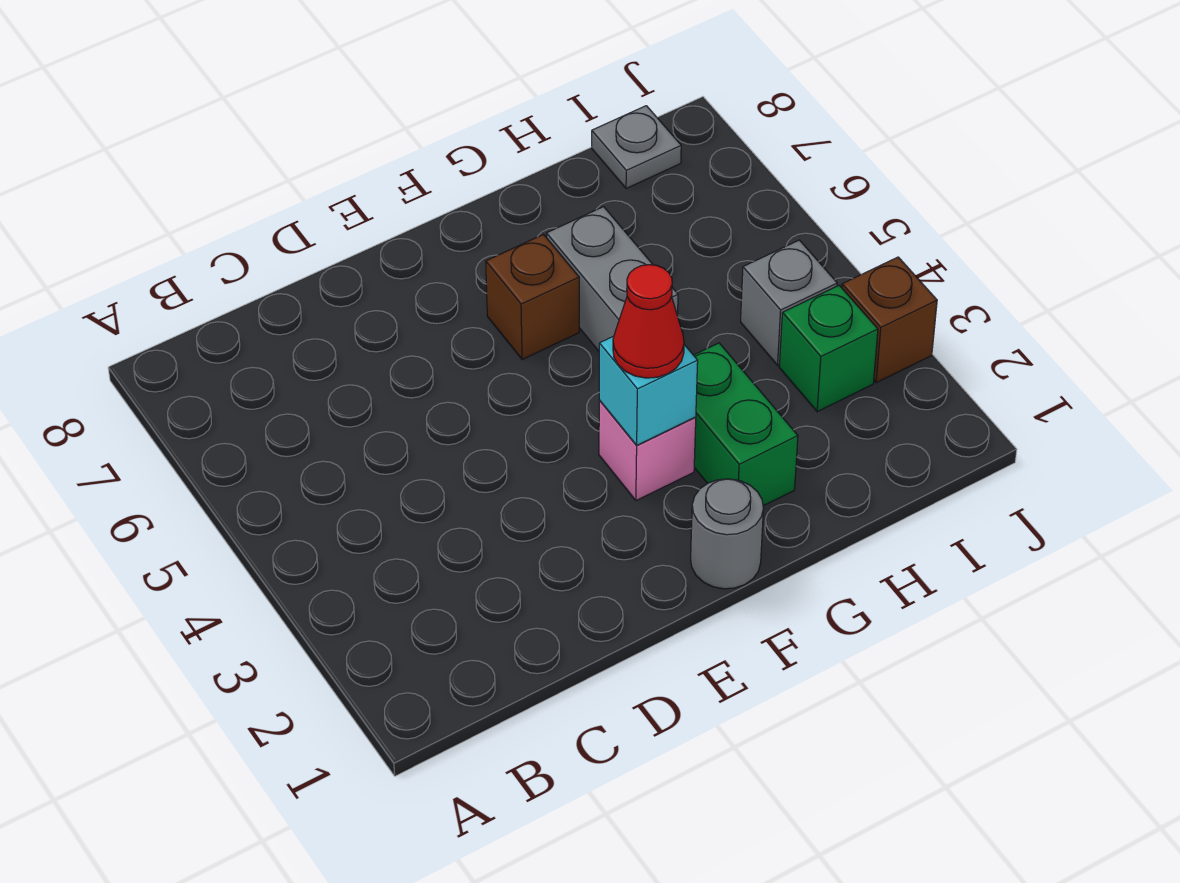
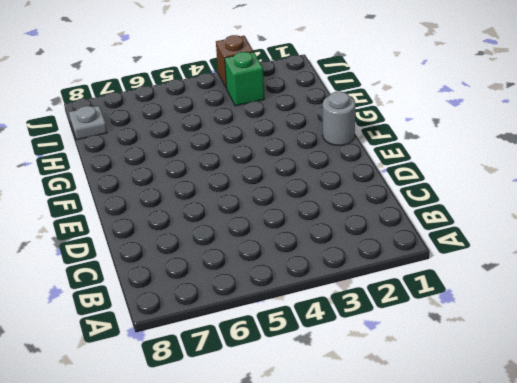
none -> pink brick F3 level 1
none -> brown brick F6 level 1

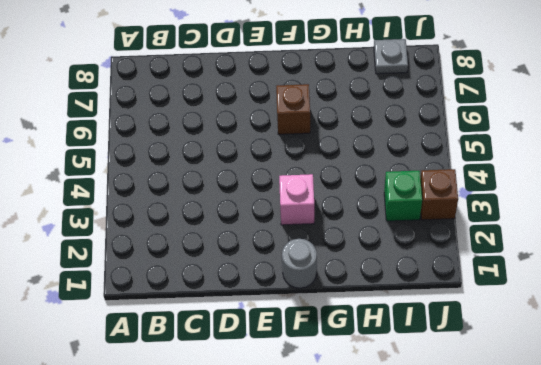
none -> green brick G2:G3 level 1
none -> grey brick G5:G6 level 1

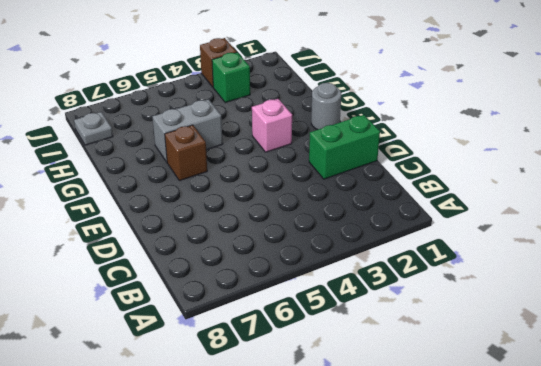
green brick D1:D2 level 1 -> green brick G2:G3 level 1
none -> grey brick I4 level 1
none -> cyan brick F3 level 2

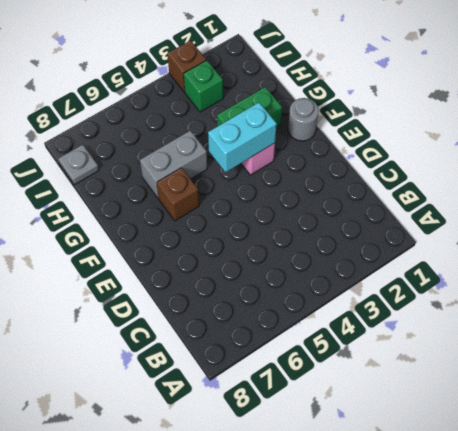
cyan brick F3:F4 level 2 -> cyan brick F3 level 2
none -> grey brick I4 level 1
none -> red cone F3 level 3

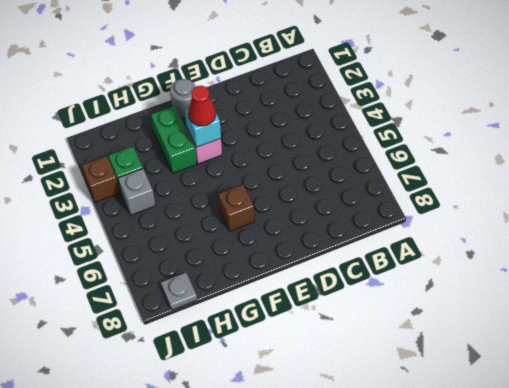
none -> grey brick G5:G6 level 1

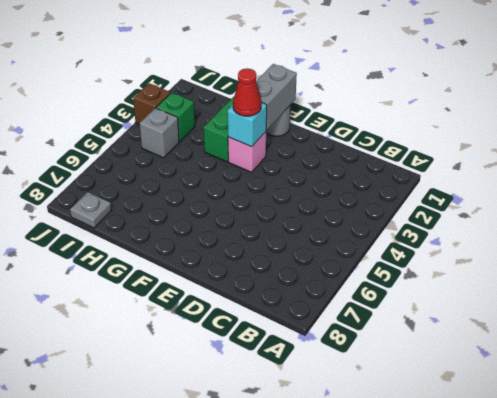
grey brick F1:F2 level 2 -> grey brick G5:G6 level 1
none -> brown brick F6 level 1

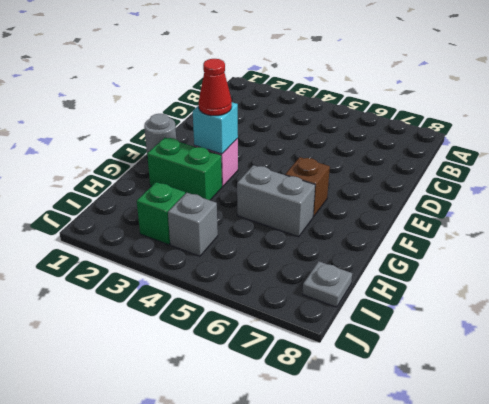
none -> brown brick J3 level 1

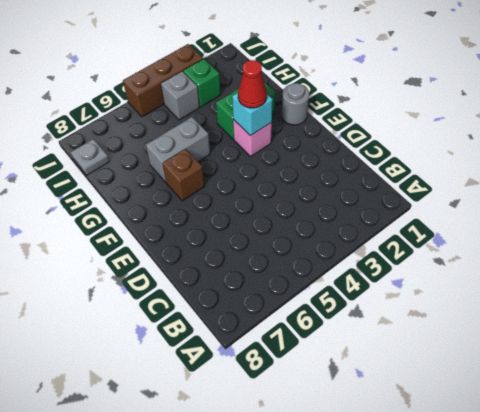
brown brick J3:J5 level 1 -> brown brick J3 level 1

